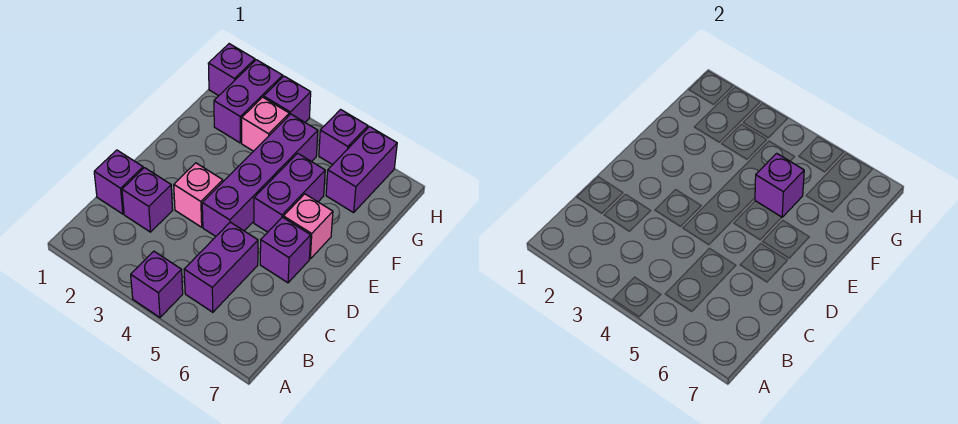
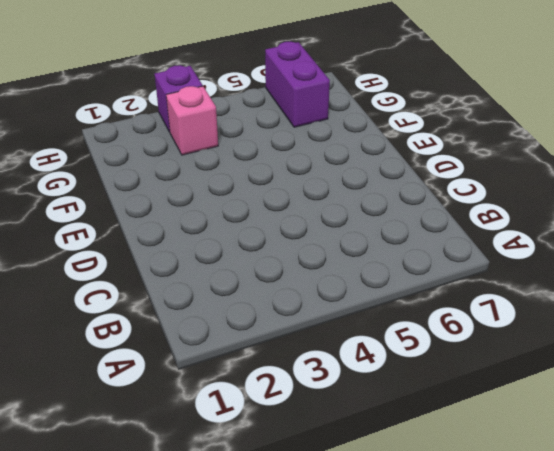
none -> purple brick A4 level 1
none -> purple brick B5:C5 level 1
none -> purple brick C1 level 1

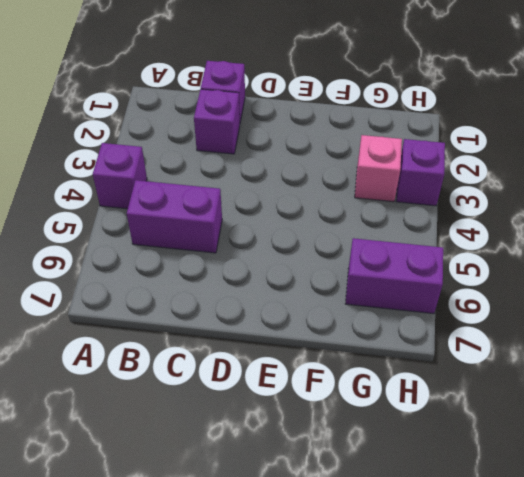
none -> pink brick D3 level 1
none -> purple brick D4:G4 level 1
none -> purple brick D6 level 1

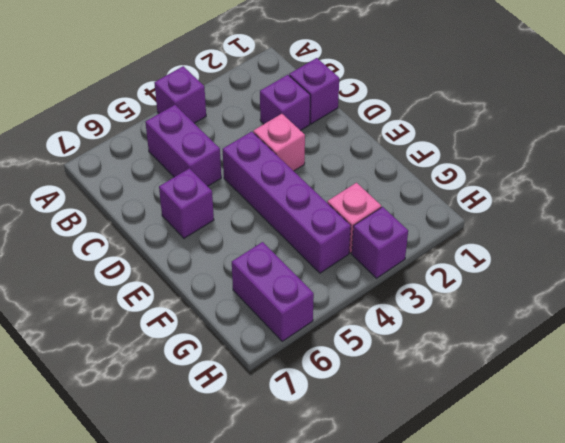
none -> purple brick E5:F5 level 1
none -> pink brick E6 level 1
none -> purple brick G2:H2 level 1

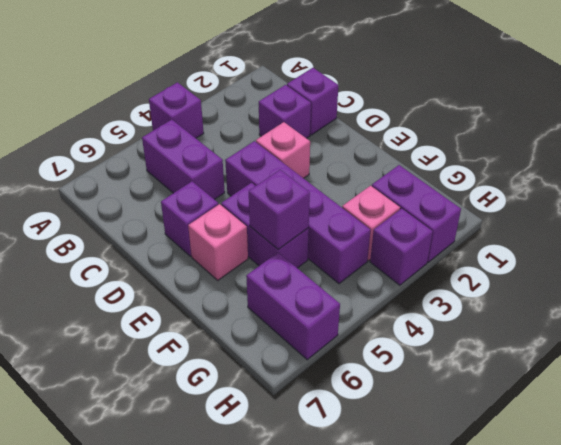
none -> purple brick H1 level 1
none -> purple brick H5 level 1

